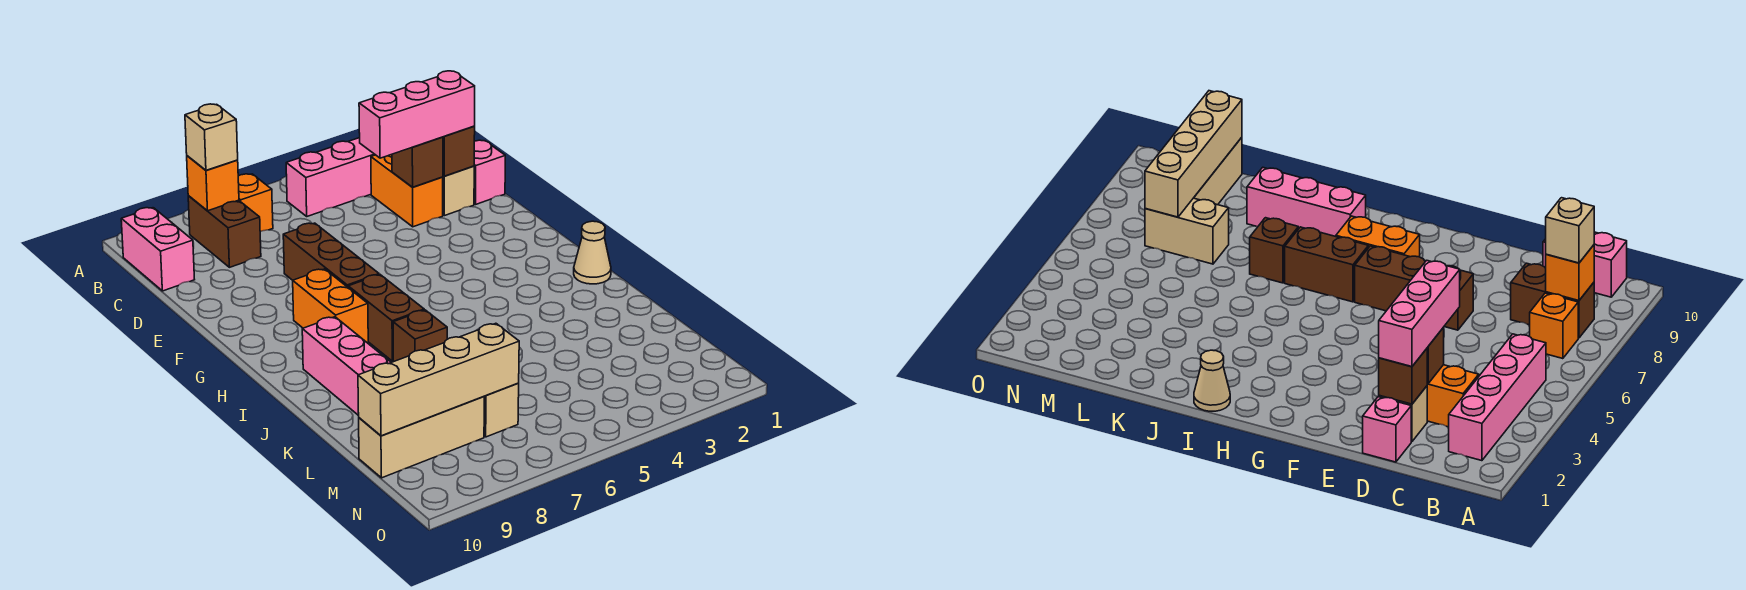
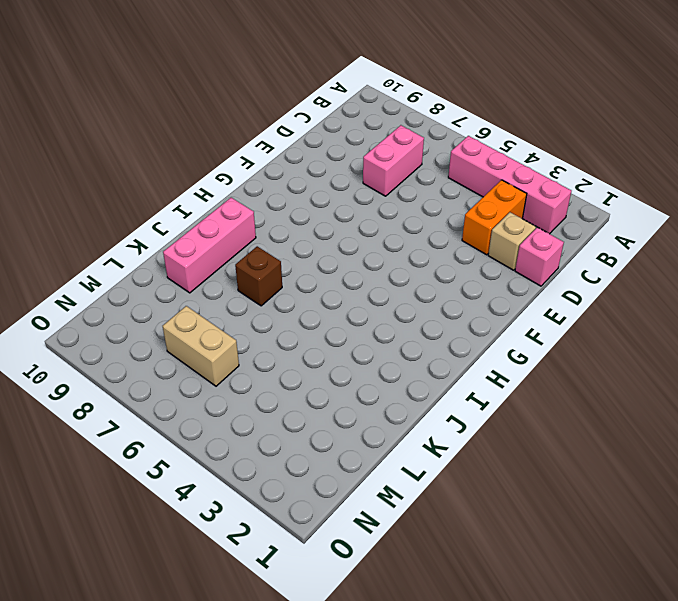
pink brick C7:D7 level 1 -> pink brick B10:C10 level 1
tan brick M6:M7 level 1 -> tan brick L7:M7 level 1
none -> orange brick B7 level 1
none -> brown brick B8:C8 level 1
none -> brown brick E7:G7 level 1

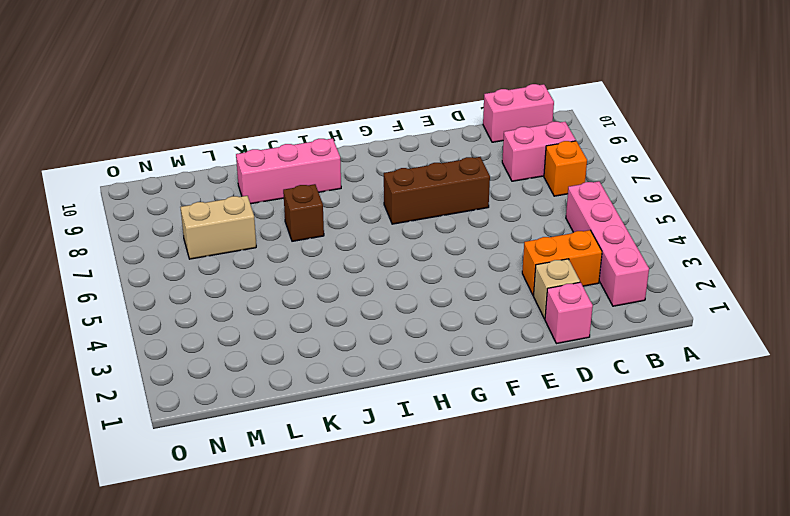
pink brick B8:C8 level 1 -> brown brick B8:C8 level 1
none -> orange brick G8:H8 level 1
none -> brown brick H7:I7 level 1
none -> tan cone I1 level 1

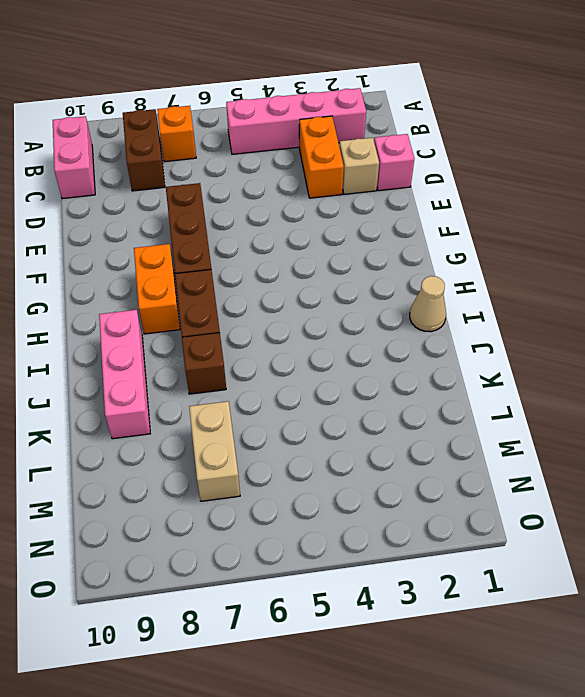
none -> tan brick M8:M10 level 1
none -> orange brick B8 level 2
none -> brown brick D2 level 2

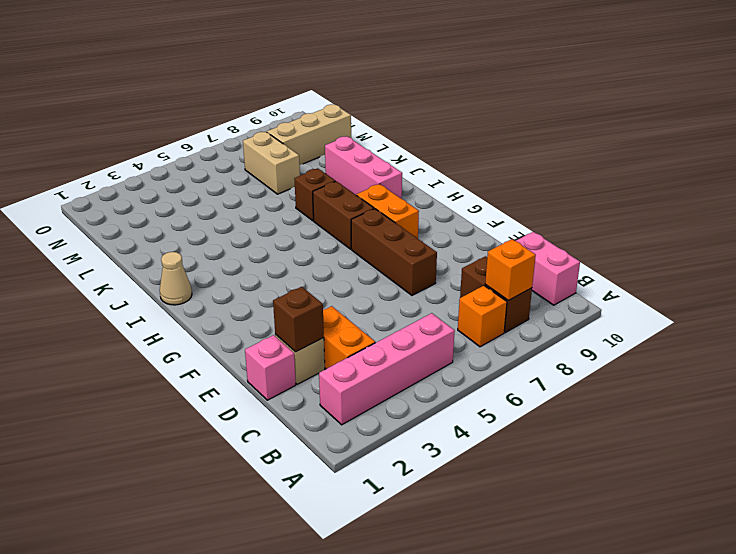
none -> brown brick D3 level 2
none -> tan brick M7:M10 level 2
none -> tan brick B8 level 3

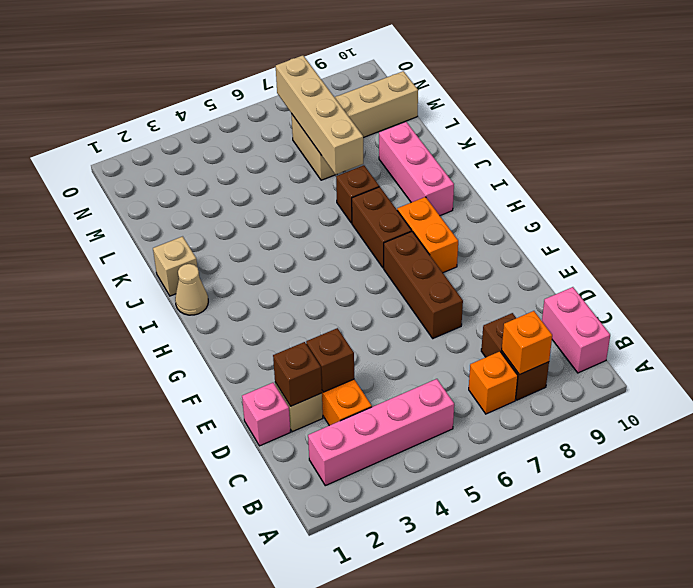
tan brick J1 level 1 -> tan brick B8 level 3
tan brick K7:N7 level 2 -> tan brick M7:M10 level 2
none -> pink brick D2:D4 level 3

